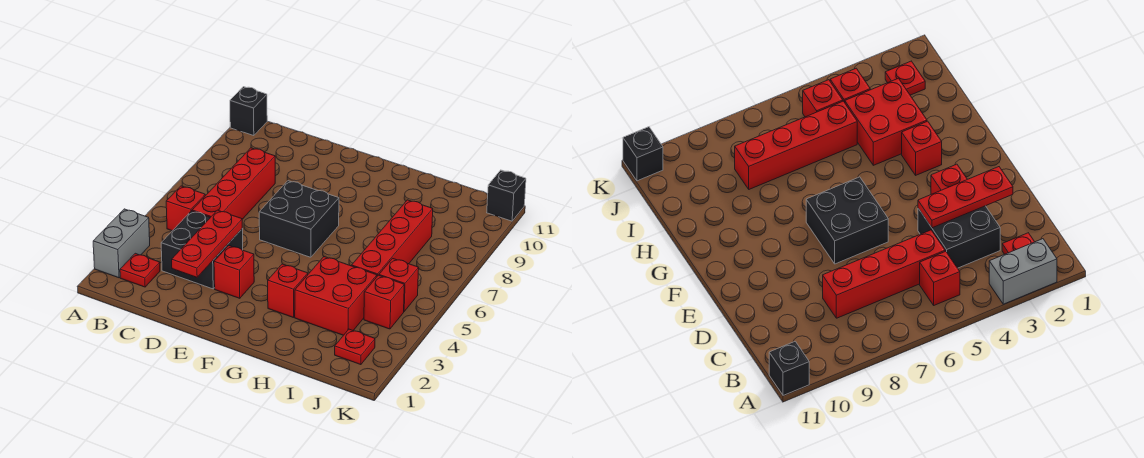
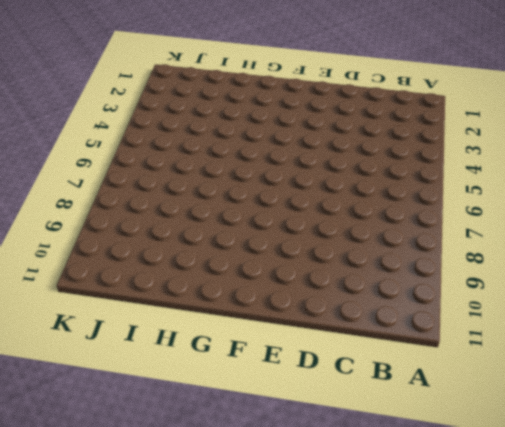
none -> grey brick A2:A3 level 1
none -> black brick A11 level 1
none -> red plate B2 level 1

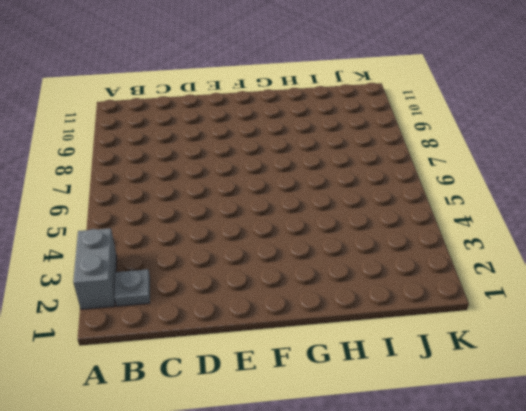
grey plate B2 level 1 -> red plate B2 level 1
none -> black brick A11 level 1
none -> red brick B5 level 1
none -> black brick C3:D4 level 1

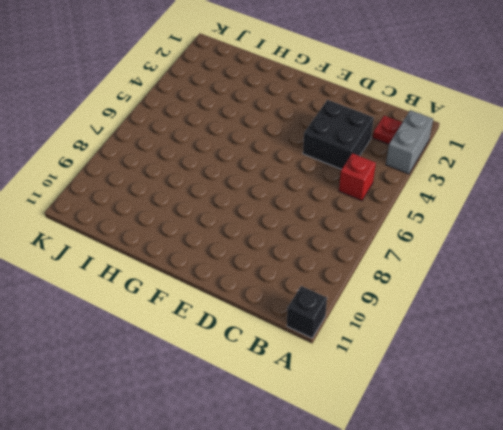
none -> red brick C5:C8 level 1
none -> red brick E3 level 1
none -> black brick E6:F7 level 1

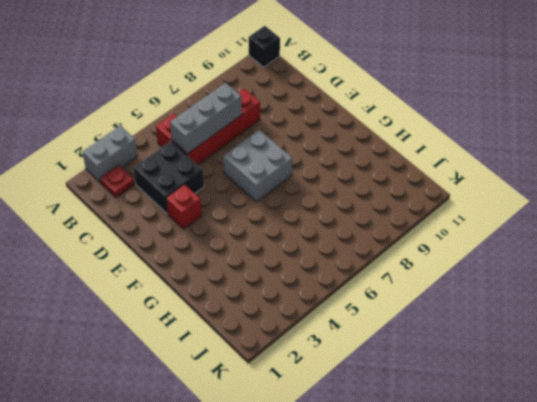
grey brick C5:C7 level 2 -> none
grey brick E6:F7 level 1 -> black brick E6:F7 level 1
none -> red brick G3 level 1
none -> red brick H3:I4 level 1
none -> red brick I5:I8 level 1

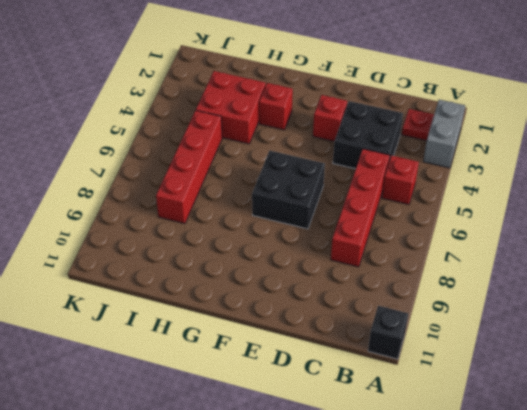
none -> red plate J2 level 1
none -> red brick J4 level 1
none -> red brick J5 level 1

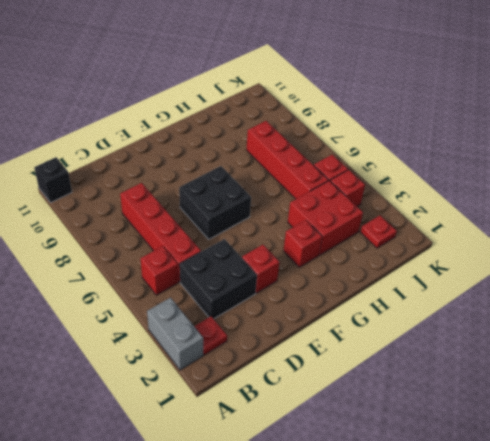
none -> black brick K11 level 1
none -> red plate D2:D4 level 2

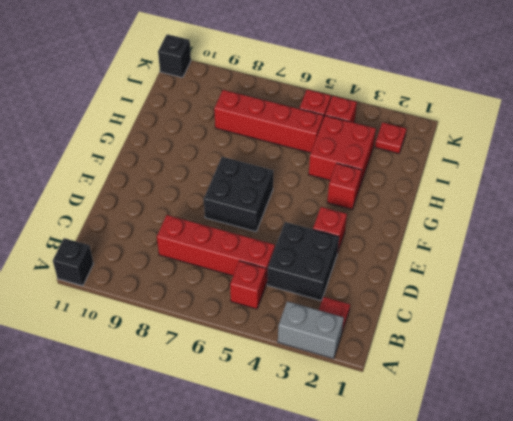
none -> red plate D2:D4 level 2

